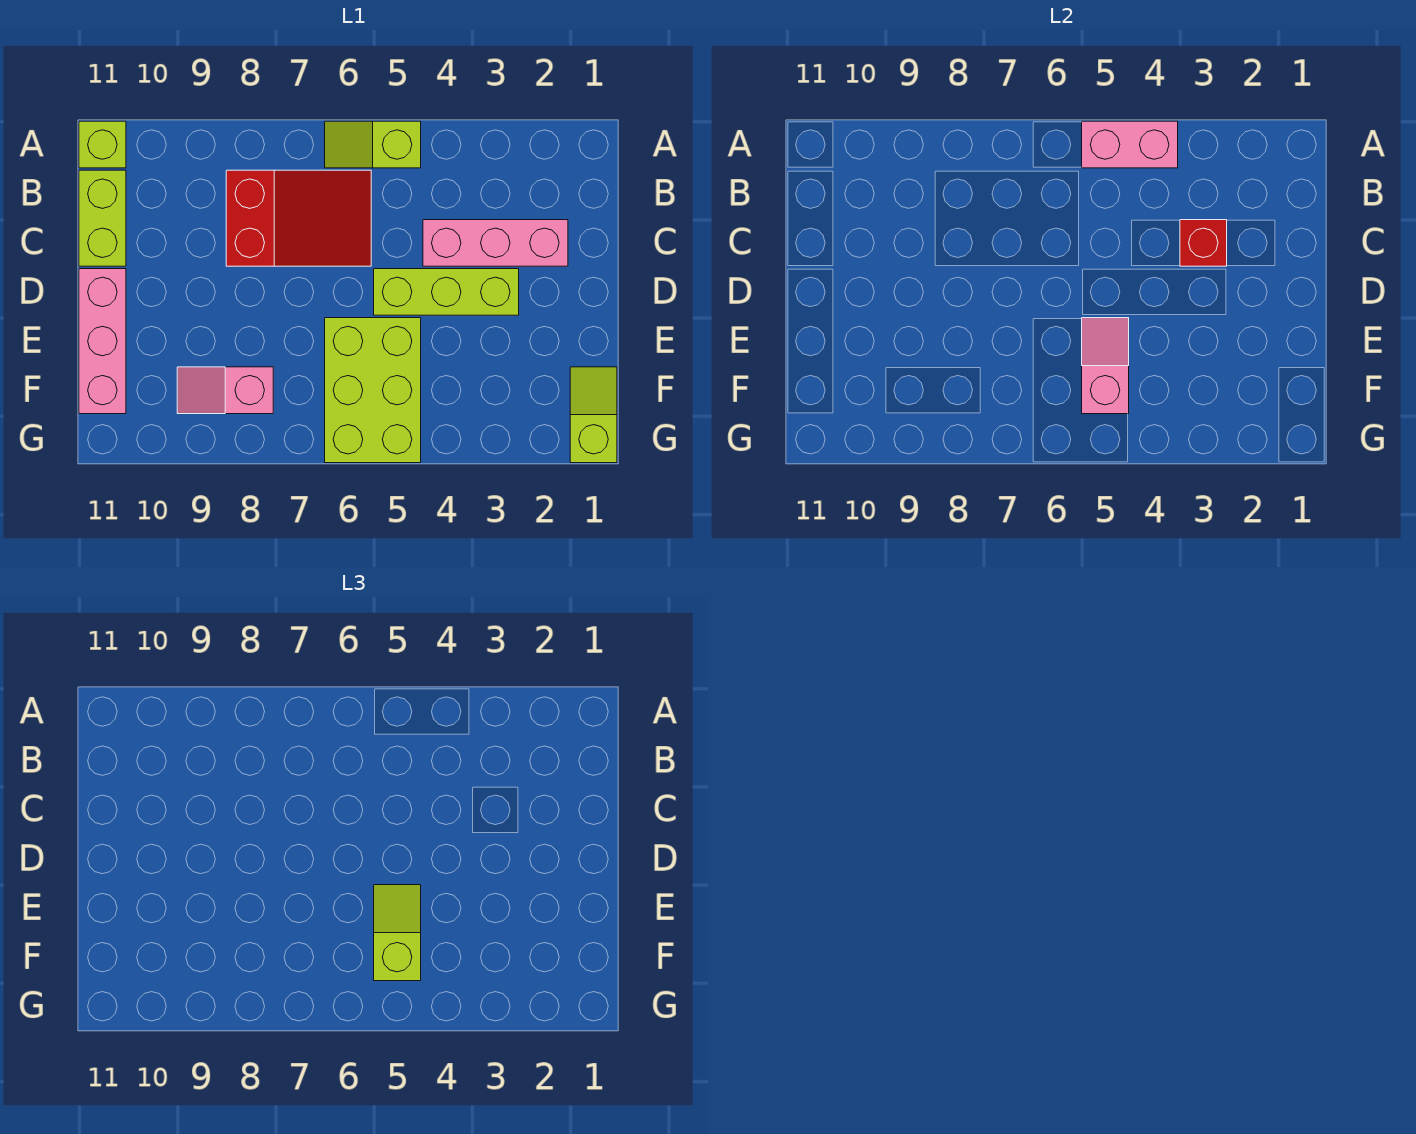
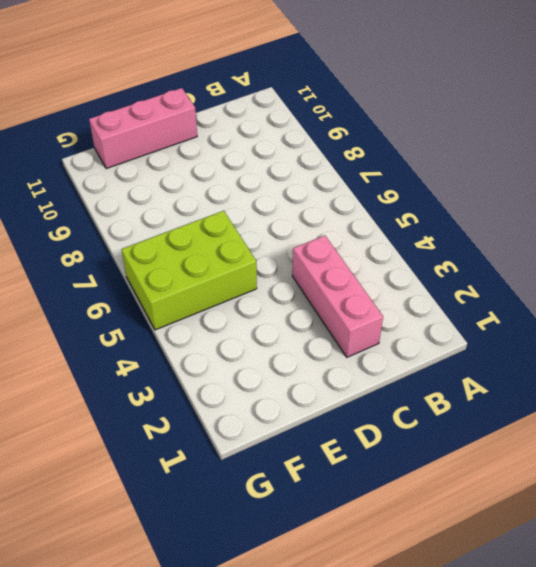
none -> lime slope A5:A6 level 1 top 5
none -> lime brick A11 level 1
none -> red slope B6:C8 level 1 top 8

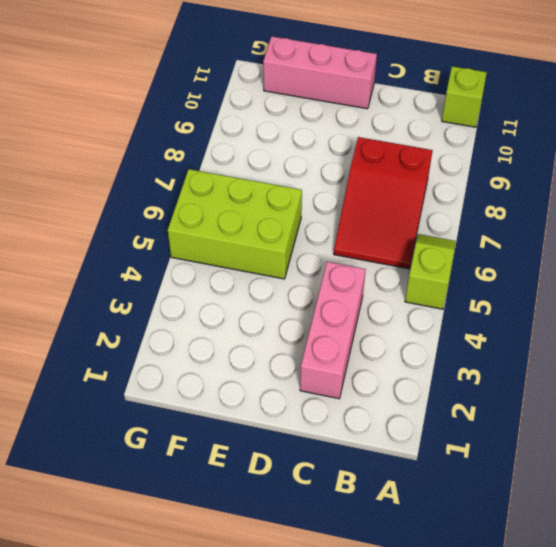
none -> lime brick B11:C11 level 1
none -> lime brick D3:D5 level 1
none -> lime slope F1:G1 level 1 top G

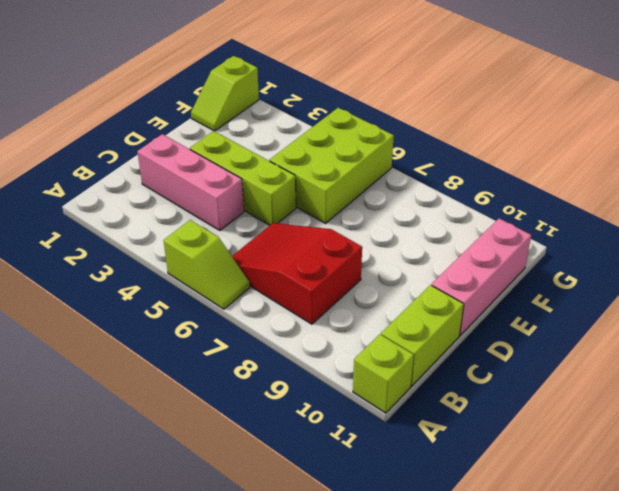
none -> pink slope F8:F9 level 1 top 8
none -> pink brick A4:A5 level 2
none -> red brick C3 level 2

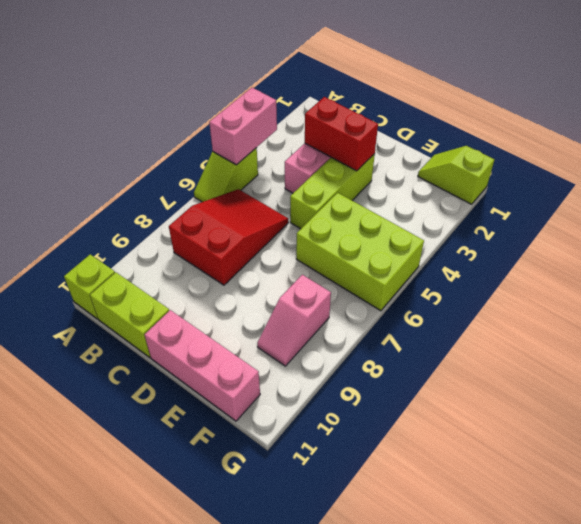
red brick C3:D3 level 2 -> red brick C3 level 2
none -> pink slope E5:F5 level 2 top F
none -> lime slope E5:F5 level 3 top F

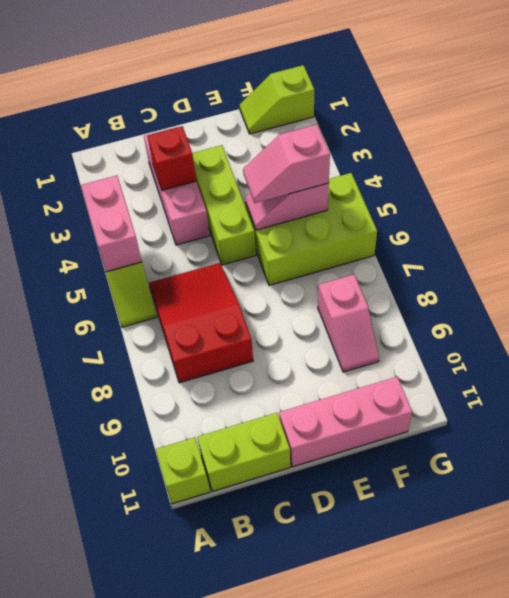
pink slope E5:F5 level 3 top F -> lime slope E5:F5 level 3 top F

